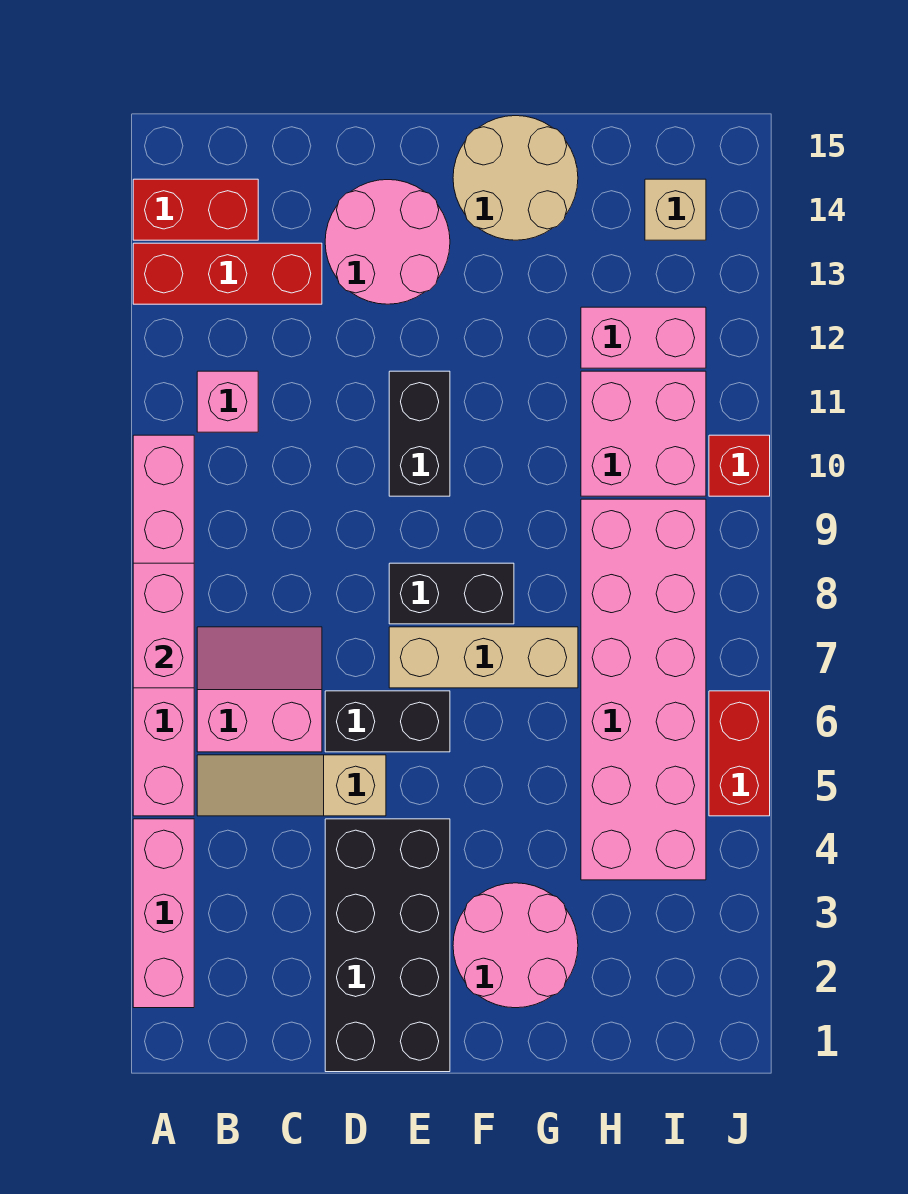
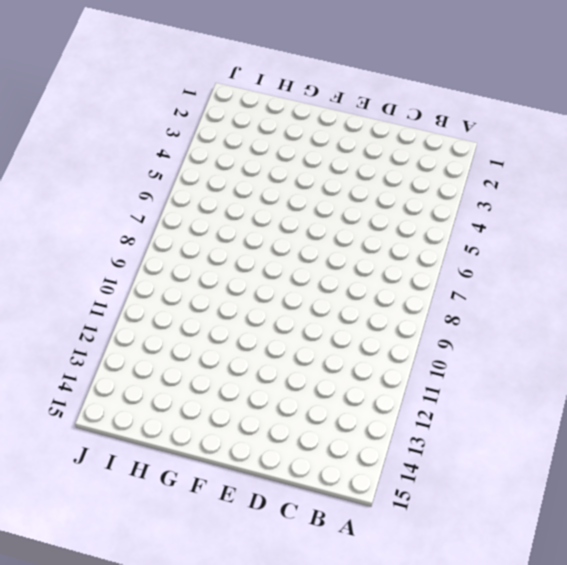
none -> pink brick A2:A4 level 1
none -> pink brick A5:A10 level 1
none -> red brick A13:C13 level 1

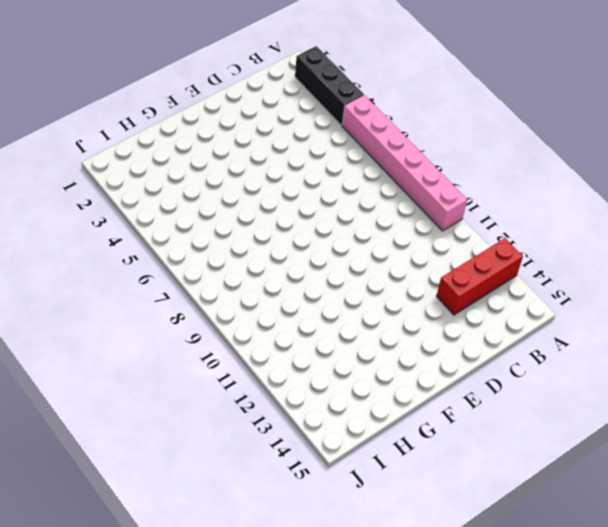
black brick A2:A4 level 1 -> pink brick A2:A4 level 1
none -> red brick A14:B14 level 1
none -> tan slope B5:D5 level 1 top D
none -> pink slope B6:C7 level 1 top 6

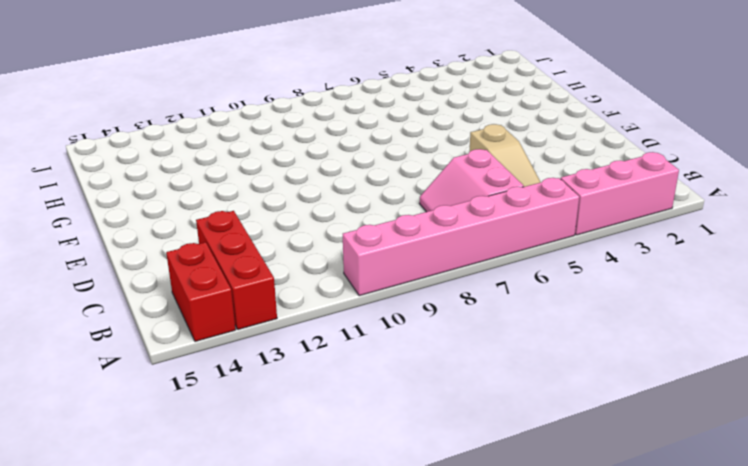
none -> pink brick B11 level 1
none -> black brick D1:E4 level 1
none -> black brick D6:E6 level 1

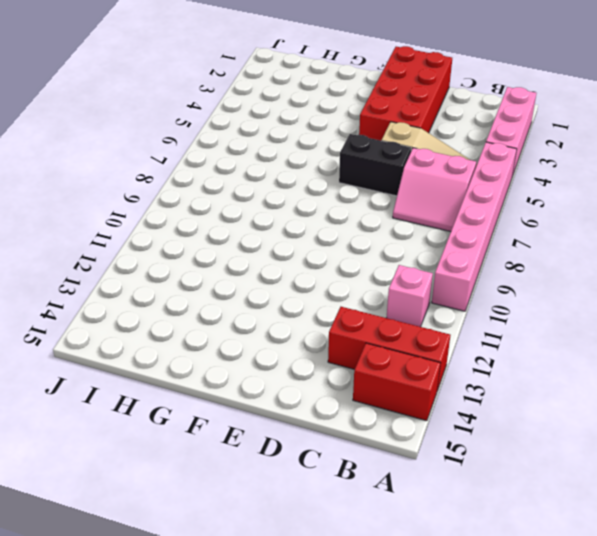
red brick D1:E4 level 1 -> black brick D1:E4 level 1
none -> pink round brick D13:E14 level 1
none -> tan brick E7:G7 level 1
none -> black brick E8:F8 level 1

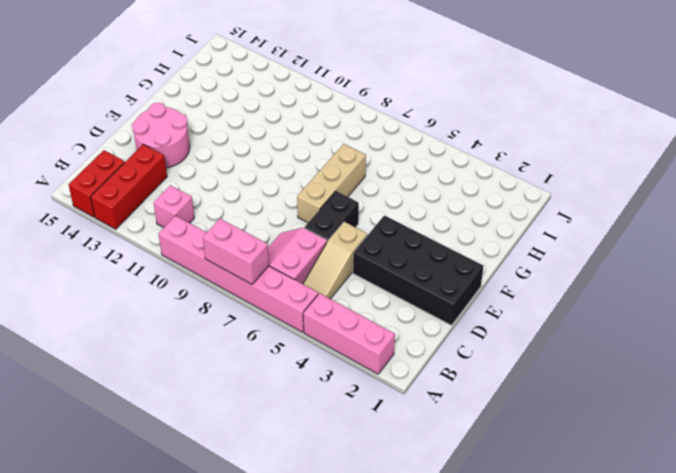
none -> black brick E8:F8 level 1
none -> black brick E10:E11 level 1
none -> pink round brick F2:G3 level 1

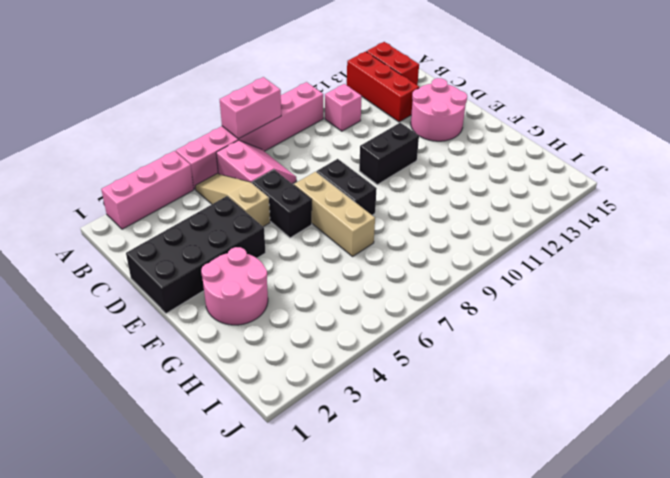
none -> tan round brick F14:G15 level 1
none -> pink brick H4:I9 level 1
none -> pink brick H10:I11 level 1

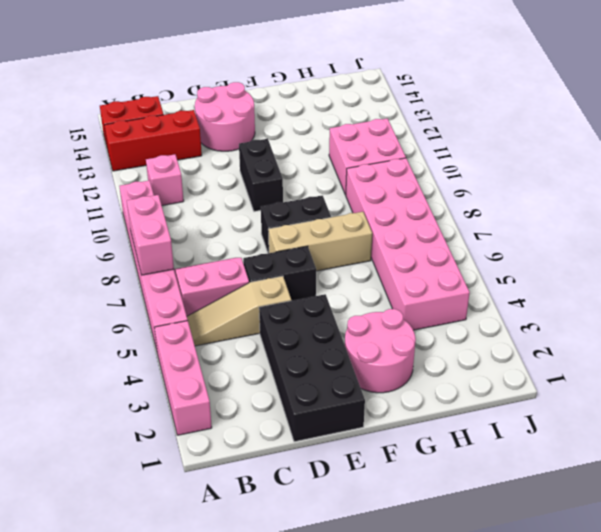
none -> tan round brick F14:G15 level 1
none -> pink brick H12:I12 level 1
none -> tan brick I14 level 1

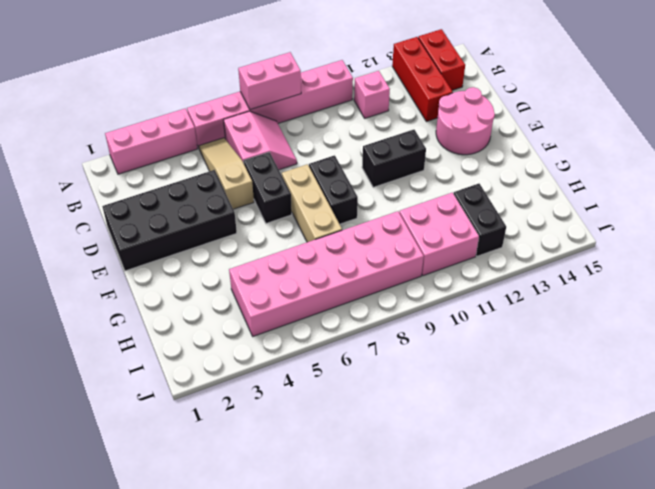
black brick H12:I12 level 1 -> pink brick H12:I12 level 1
none -> pink round brick F2:G3 level 1
none -> tan round brick F14:G15 level 1
none -> tan brick I14 level 1

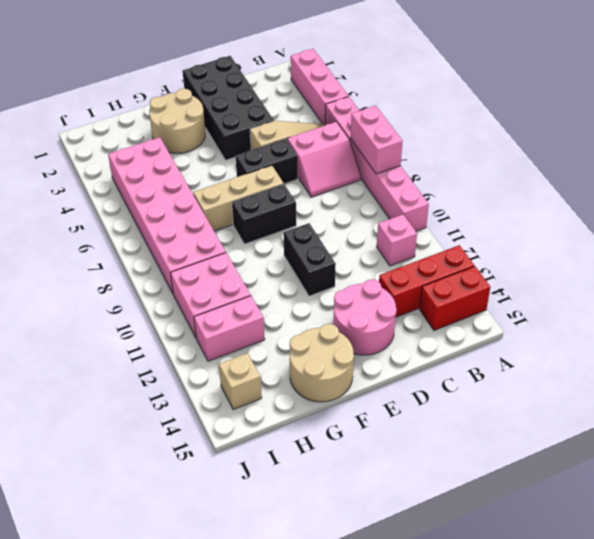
tan round brick F2:G3 level 1 -> pink round brick F2:G3 level 1
none -> red brick J5:J6 level 1
none -> red brick J10 level 1

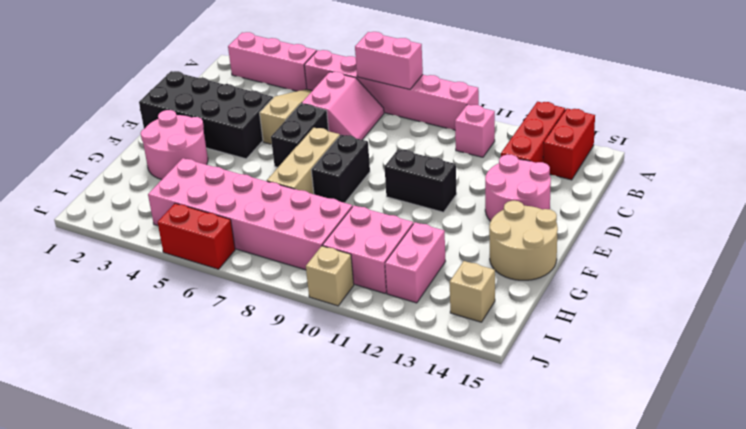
tan brick J10 level 1 -> red brick J10 level 1

